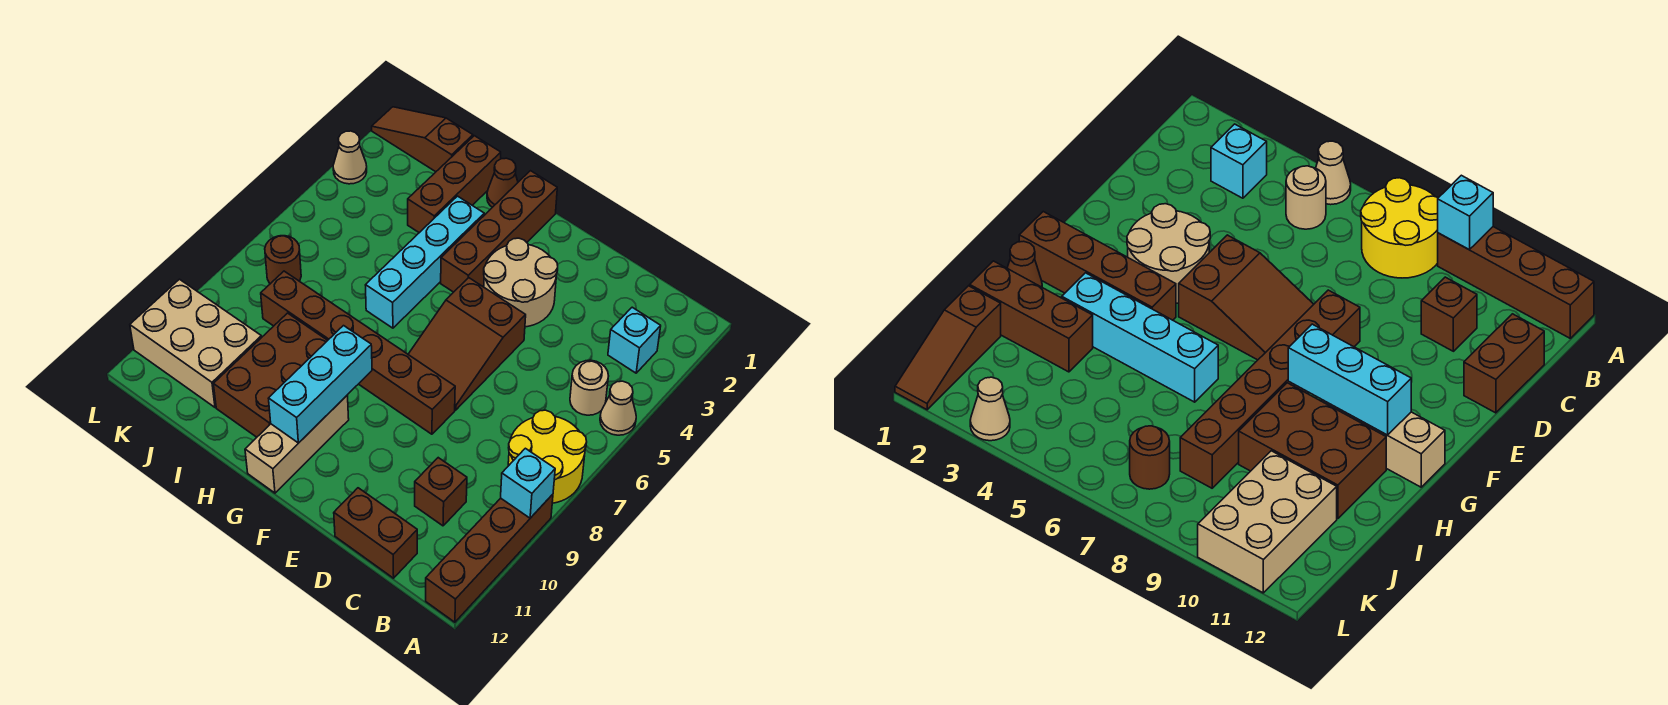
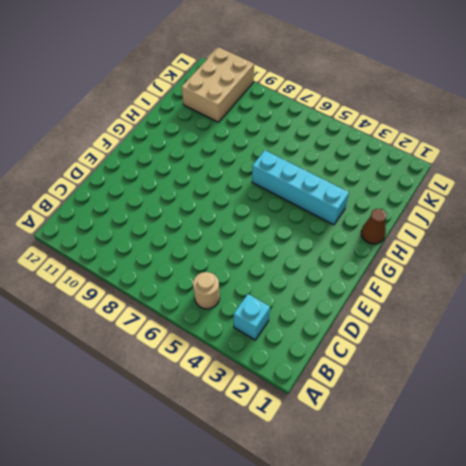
none -> tan cone A5 level 1
none -> yellow round brick A7:B8 level 1
none -> brown brick A9:A12 level 1

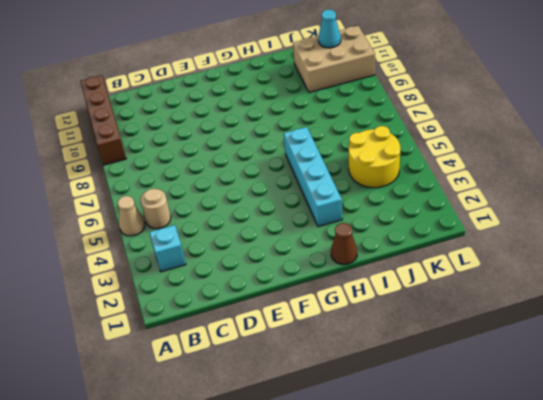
yellow round brick J4:K5 level 1 -> yellow round brick A7:B8 level 1
cyan cone K11 level 2 -> none
none -> brown brick C10 level 1
none -> brown brick C12:D12 level 1
none -> tan round brick E3:F4 level 1

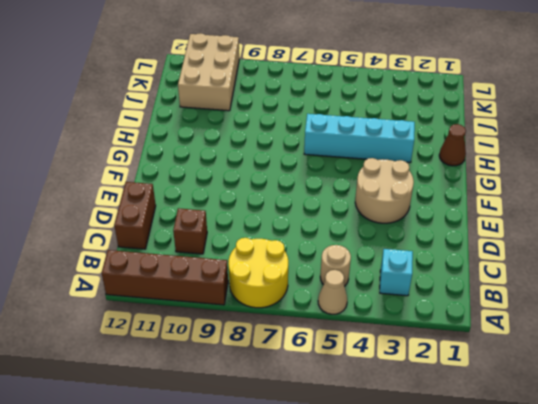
none -> brown slope E5:F7 level 1 top 5
none -> brown brick E8:J8 level 1
none -> brown brick G1:G4 level 1

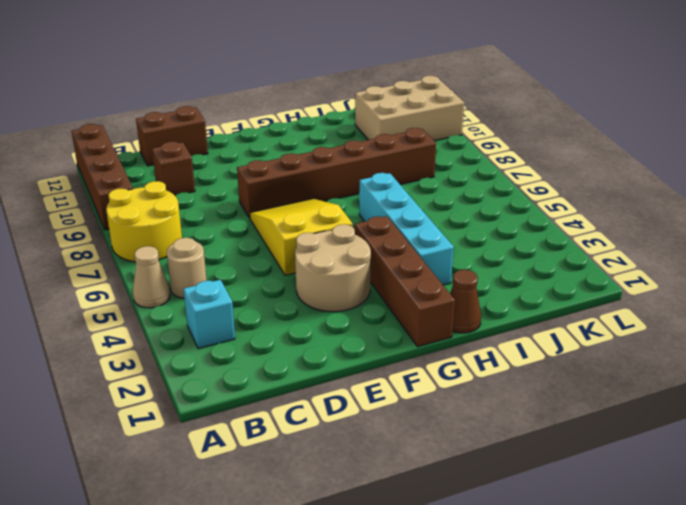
yellow slope E5:F7 level 1 top 5 -> brown slope E5:F7 level 1 top 5
none -> tan brick G10:G12 level 1
none -> brown brick H9:I11 level 1
none -> brown brick I1:I3 level 1

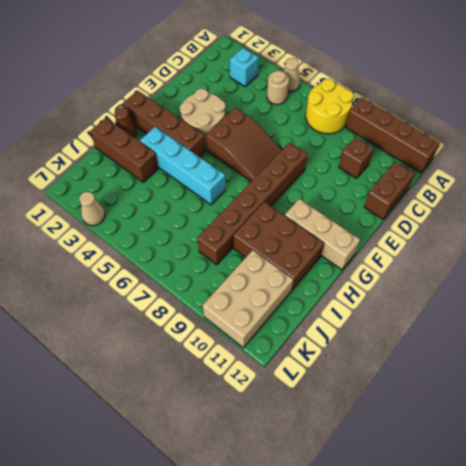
none -> brown slope J1:L1 level 1 top J
none -> brown round brick K7 level 1
none -> cyan brick A9 level 2

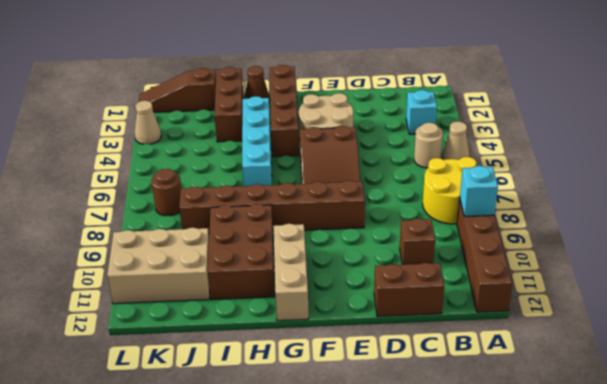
none -> cyan brick G9:G11 level 2

